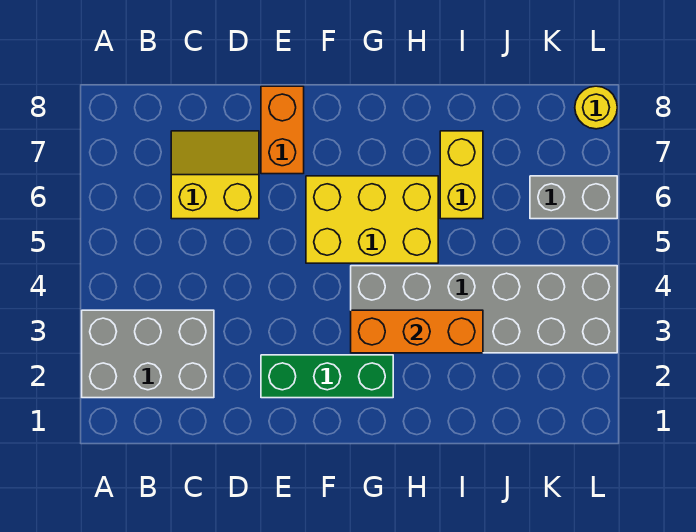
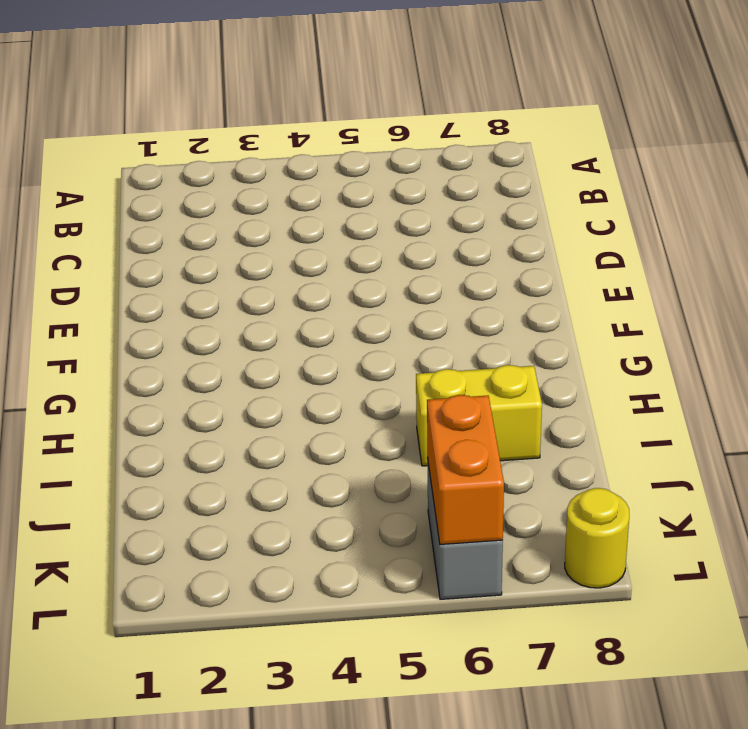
orange brick K6:L6 level 2 -> orange brick E7:E8 level 1
none -> grey brick A2:C3 level 1
none -> yellow slope C6:D7 level 1 top 6

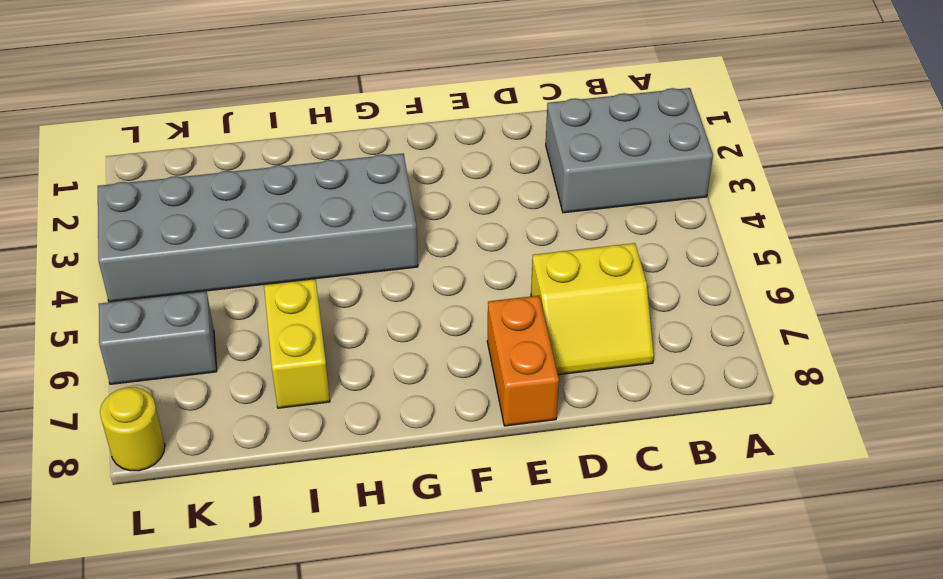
none -> green brick E2:G2 level 1
none -> yellow brick F5:H6 level 1

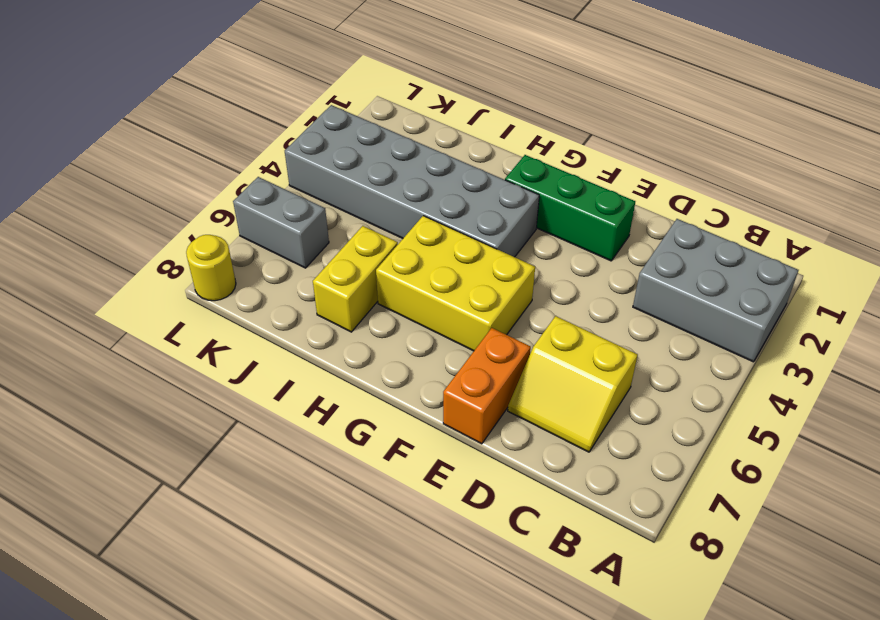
none -> orange brick G3:I3 level 2

